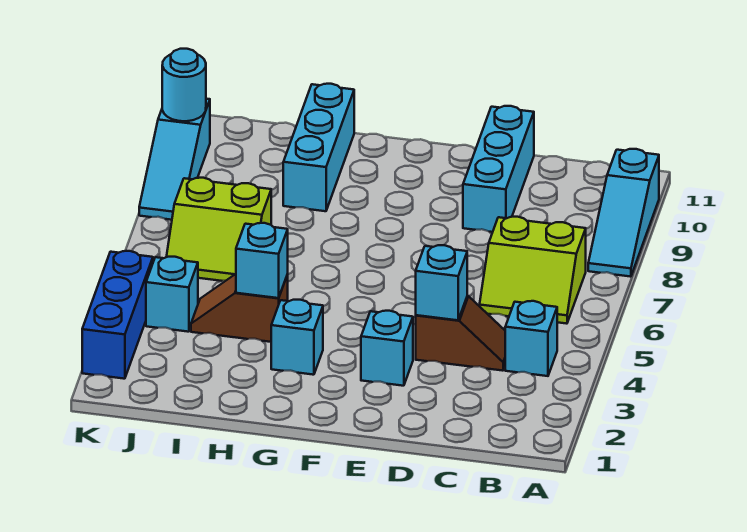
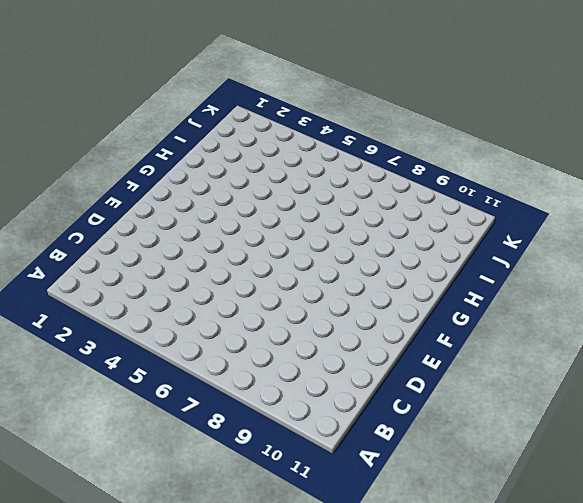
none -> cyan slope A8:A10 level 1 top 10
none -> cyan brick B4 level 1
none -> lime slope B6:C7 level 1 top 7

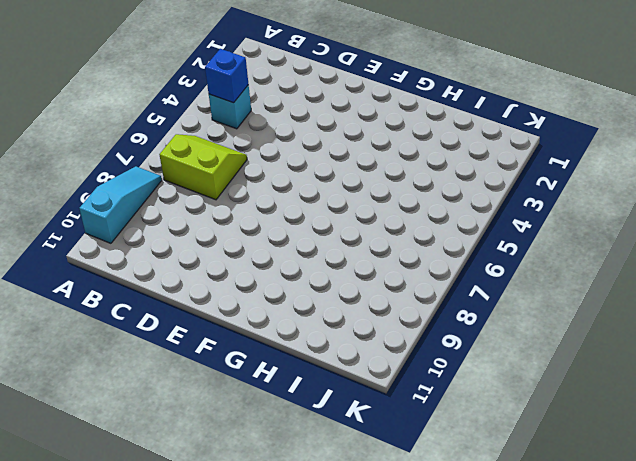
blue brick B4 level 2 -> none
none -> brown slope C4:D4 level 1 top D
none -> cyan brick D9:D11 level 1
none -> cyan brick E3 level 1

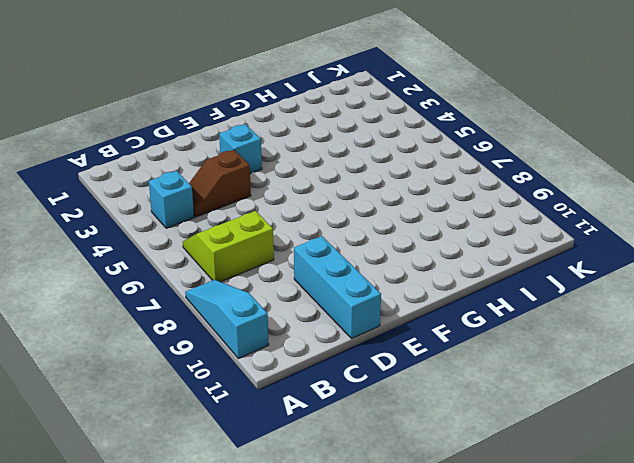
none -> cyan brick G3 level 1
none -> brown slope H4:I4 level 1 top H
none -> cyan brick H9:H11 level 1

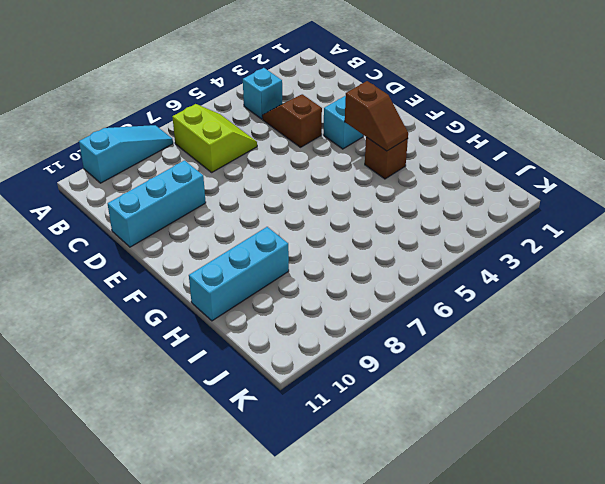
brown slope F3:G3 level 2 top F -> brown slope H4:I4 level 1 top H
brown brick G3 level 1 -> cyan brick G3 level 1
none -> lime slope I6:J7 level 1 top 7
none -> cyan brick J4 level 1
none -> blue brick K2:K4 level 1

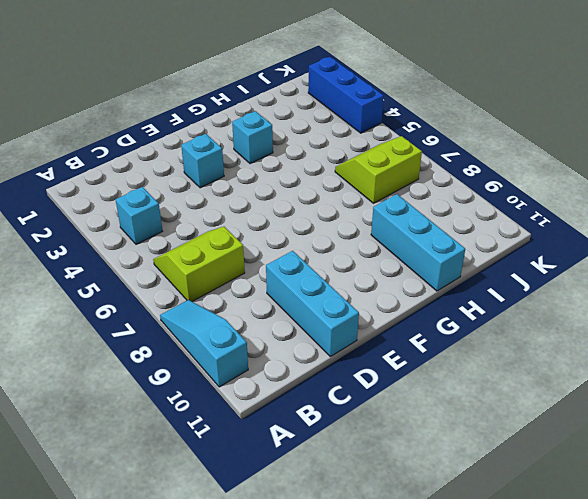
none -> brown slope C4:D4 level 1 top D
none -> brown slope H4:I4 level 1 top H
none -> cyan brick J4 level 1

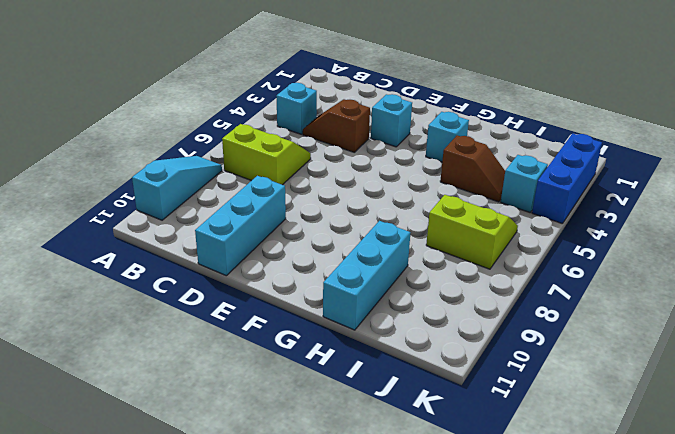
none -> cyan slope K8:K10 level 1 top 10
none -> cyan brick D4 level 2
none -> cyan brick H4 level 2

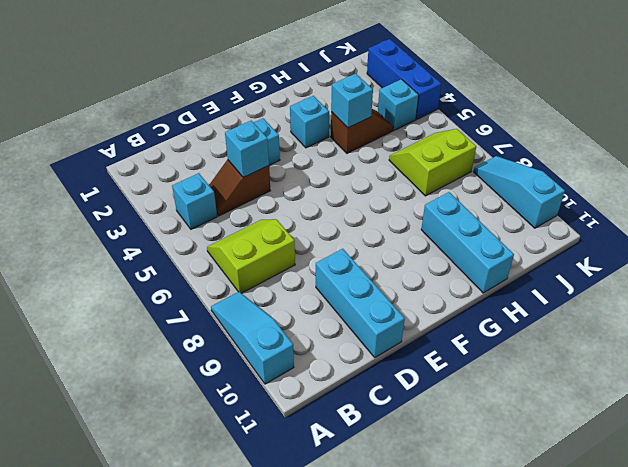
none -> cyan round brick K10 level 2

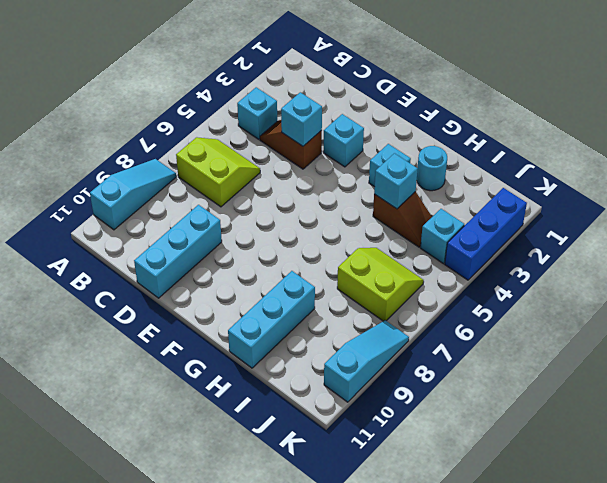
cyan round brick H2 level 1 -> cyan round brick K10 level 2

